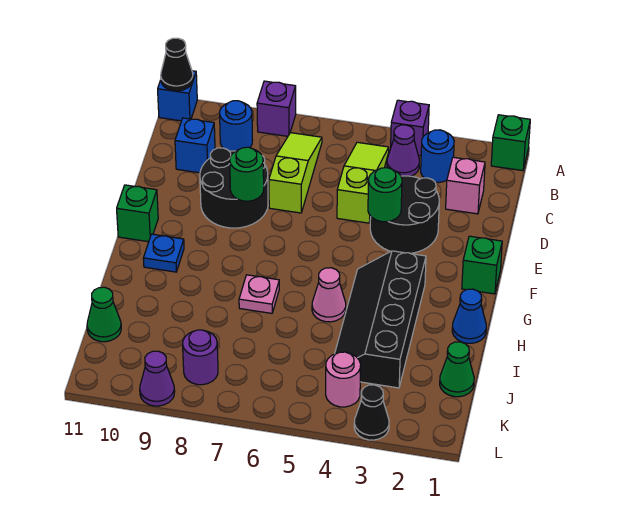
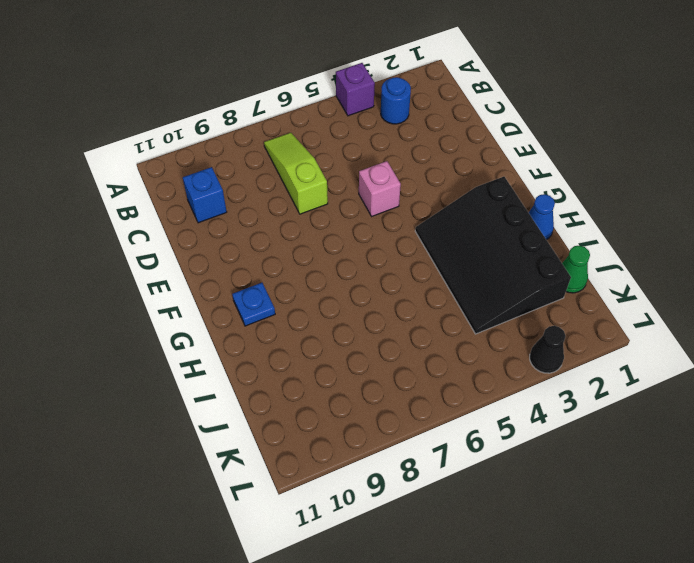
pink brick E5 level 1 -> pink brick C2 level 1
black slope G2:J4 level 1 top 2 -> black slope G3:J4 level 1 top 3
none -> green brick A1 level 1
none -> purple brick A8 level 1
none -> blue brick A11 level 1

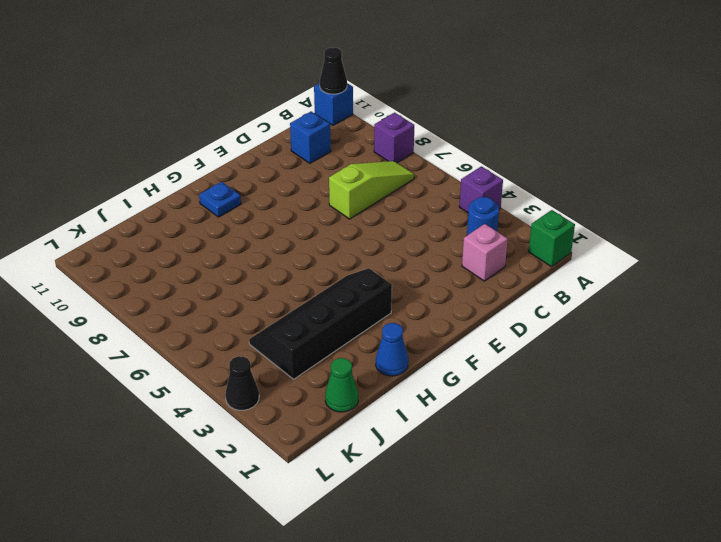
none -> purple cone B4 level 1
none -> lime slope B5:D5 level 1 top D
none -> blue round brick B9 level 1

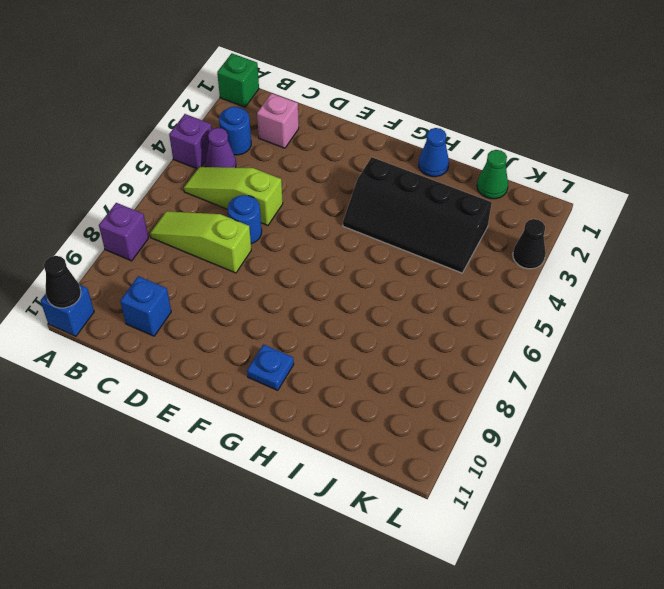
blue round brick D6 level 1 -> blue round brick B9 level 1
none -> black round brick D3:E4 level 1
none -> black round brick D8:E9 level 1
none -> green brick F1 level 1

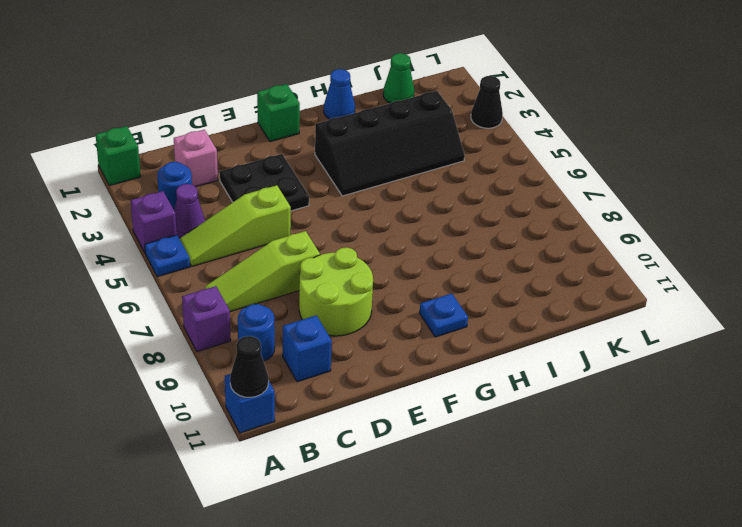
blue plate A5 level 1 -> none
black plate D3:E4 level 1 -> black round brick D3:E4 level 1
lime round brick D8:E9 level 1 -> black round brick D8:E9 level 1
none -> green brick F11 level 1
none -> pink cone H5 level 1
none -> pink plate H7 level 1

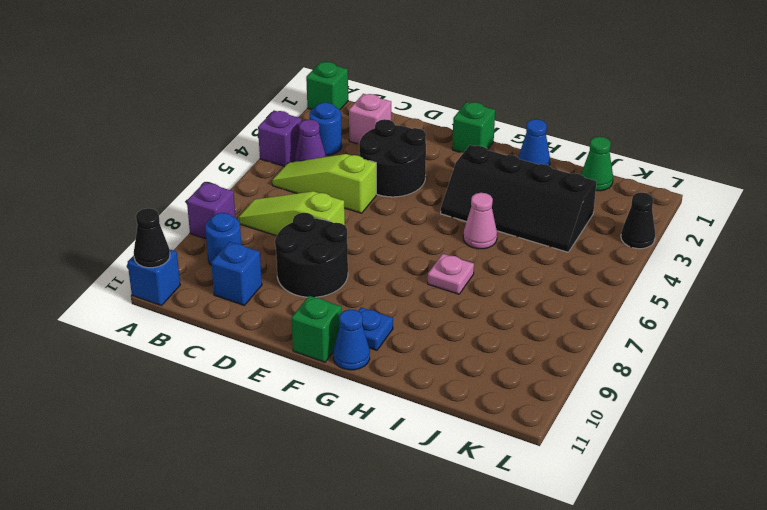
blue cone G11 level 1 -> none
none -> green cone J11 level 1
none -> pink round brick K4 level 1
none -> purple round brick K8 level 1

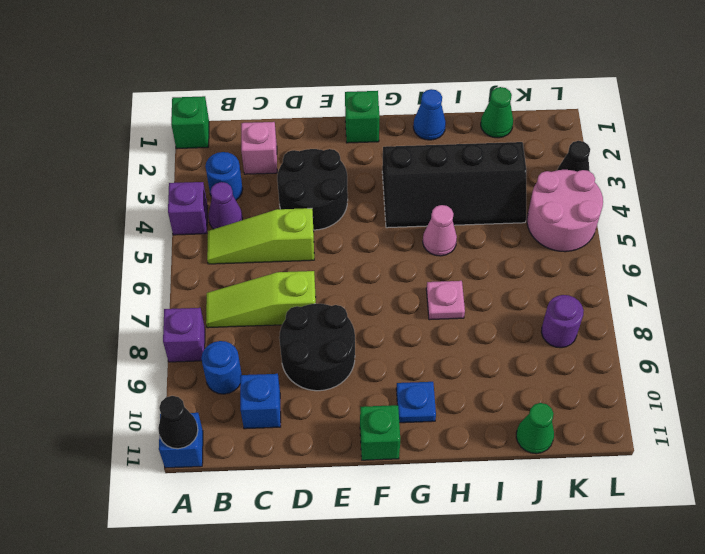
pink round brick K4:L5 level 1 -> pink round brick K4 level 1
none -> purple cone L9 level 1
none -> green round brick E4 level 2
none -> green round brick E8 level 2

